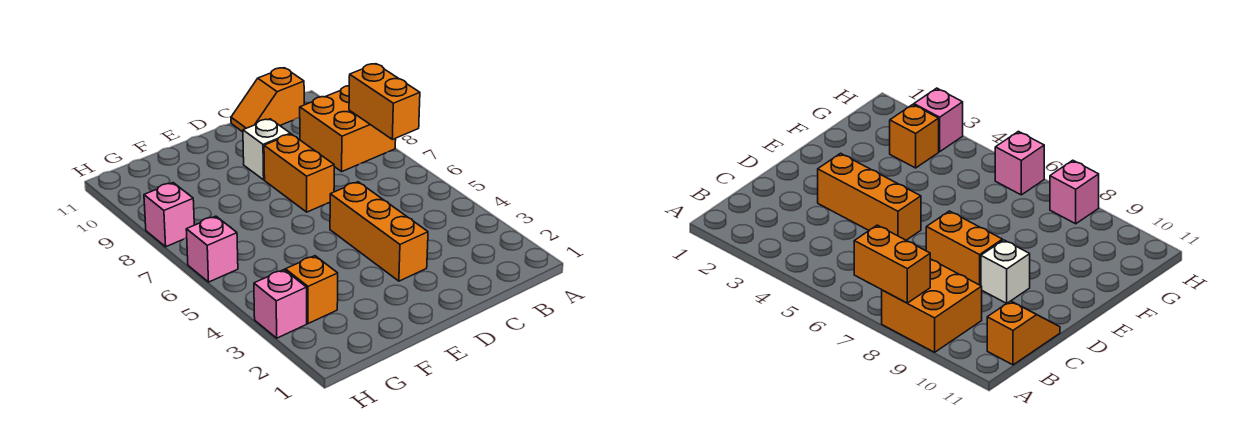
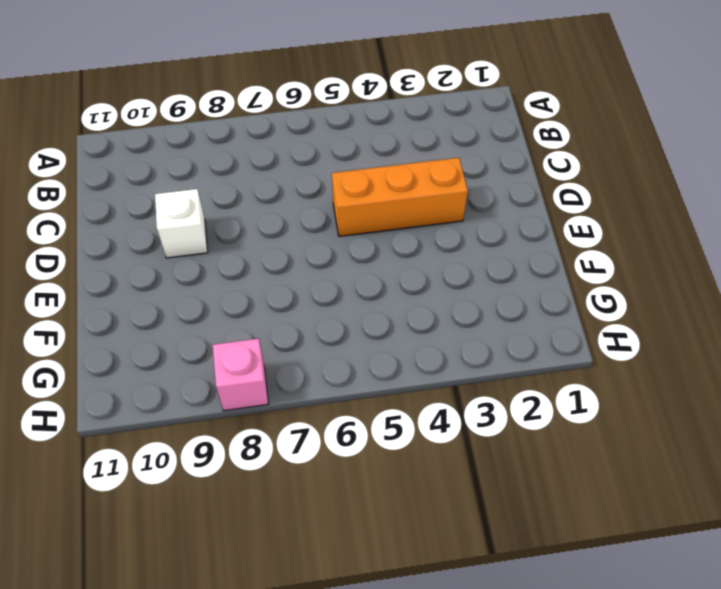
none -> orange brick A8:B9 level 1
none -> orange slope B11:C11 level 1 top B

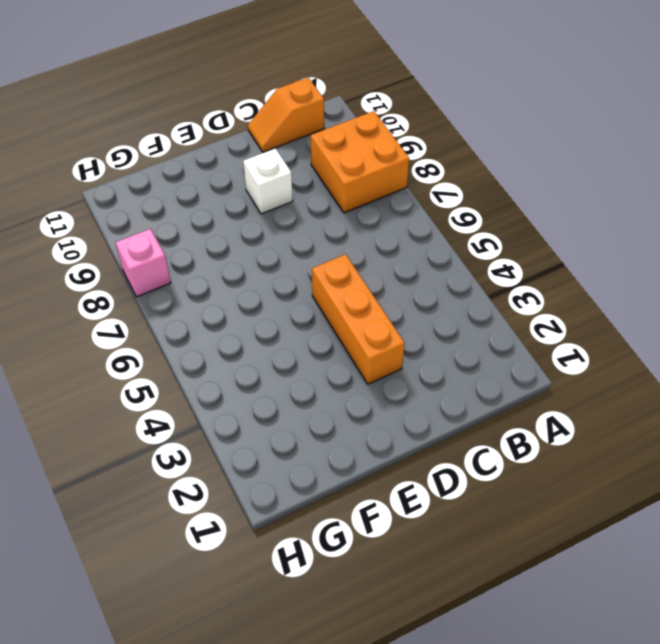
none -> orange brick D7:D8 level 1
none -> orange brick G3 level 1

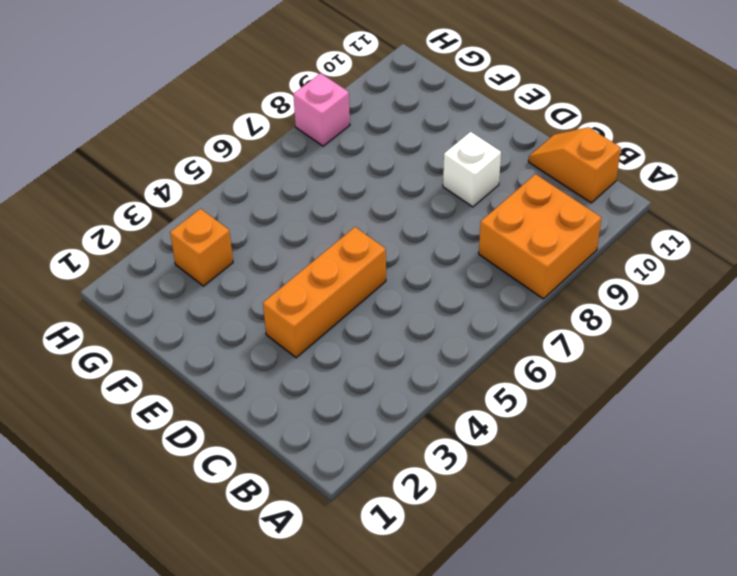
none -> orange brick D7:D8 level 1
none -> pink brick H3 level 1

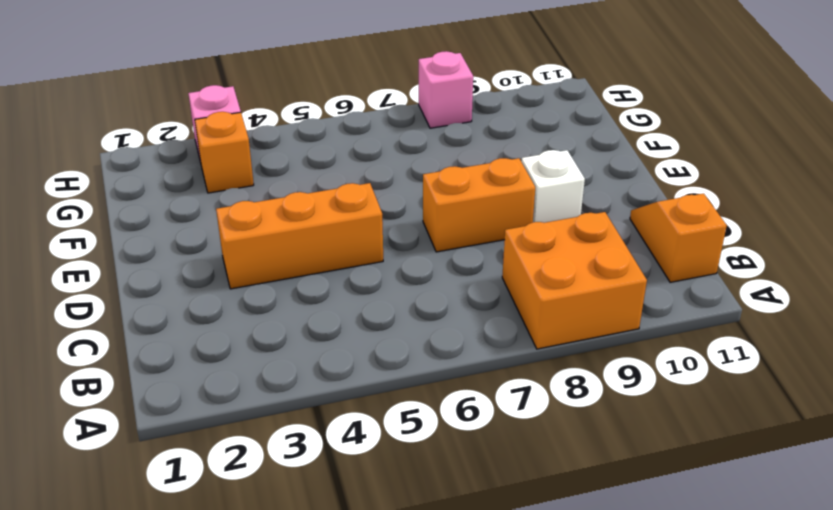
none -> pink brick H6 level 1
none -> orange brick A7:A8 level 2

